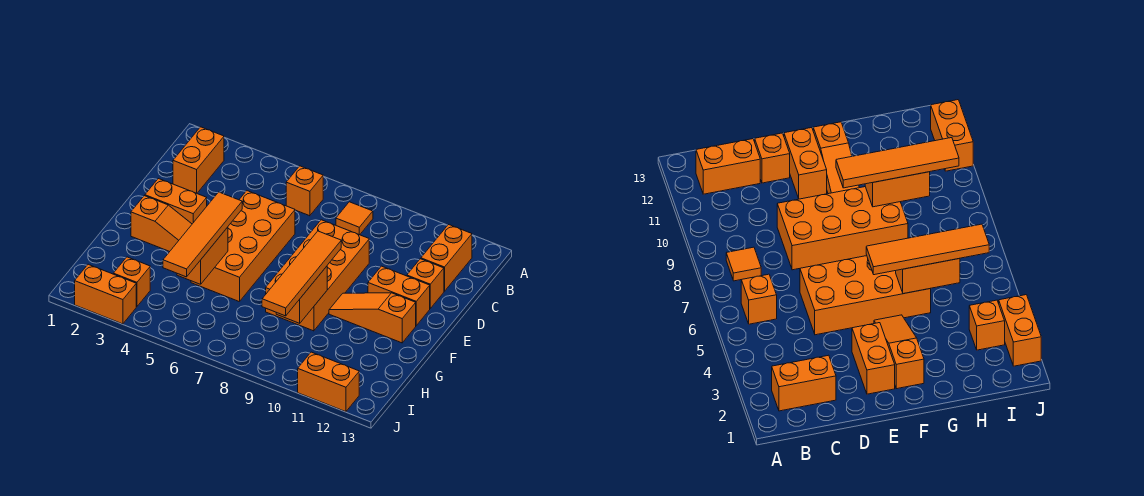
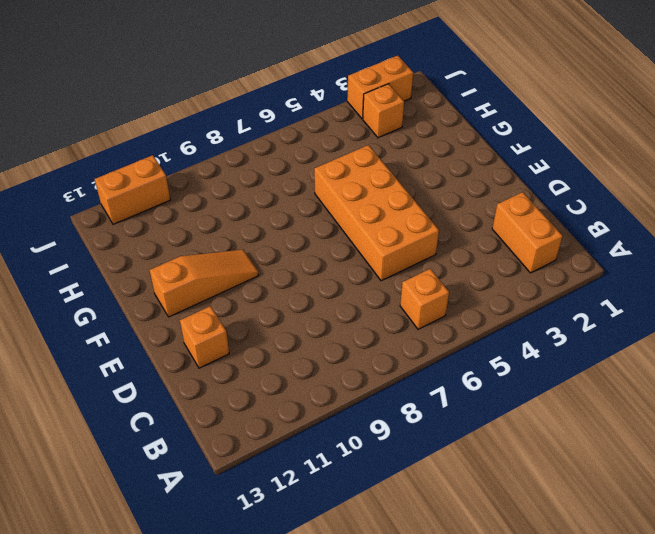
none -> orange tile B8 level 1
none -> orange brick B12:C12 level 1
none -> orange brick D8:G9 level 1

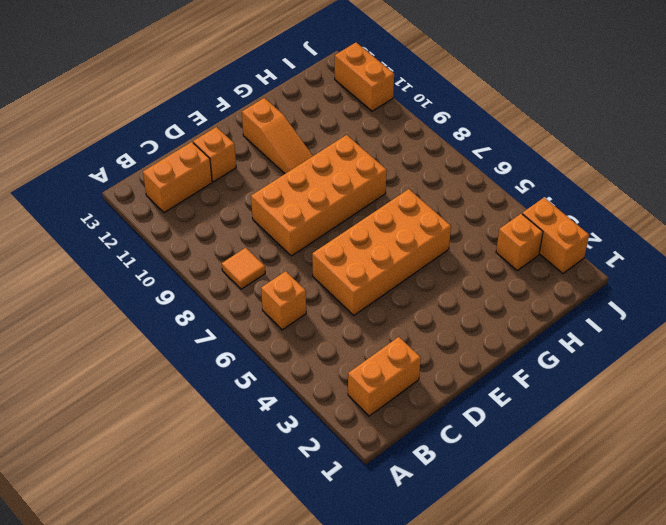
none -> orange brick E2:E3 level 1
none -> orange brick E11:E12 level 1
none -> orange slope F2:F4 level 1 top 2

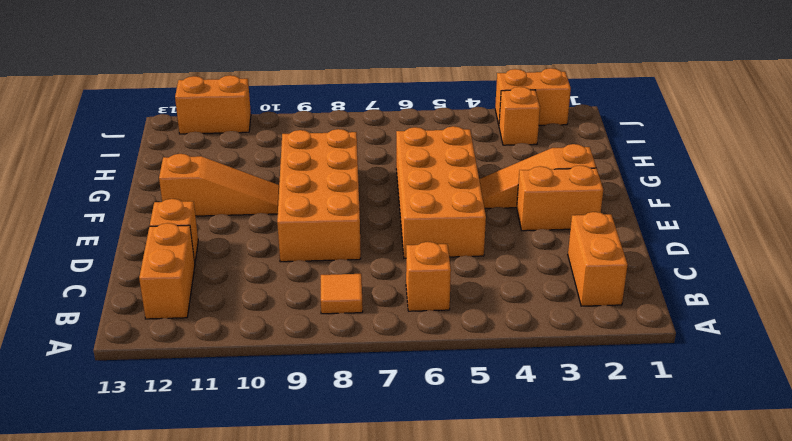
none -> orange brick E11:E12 level 1
none -> orange brick G5:H5 level 2
none -> orange brick G9:H9 level 2

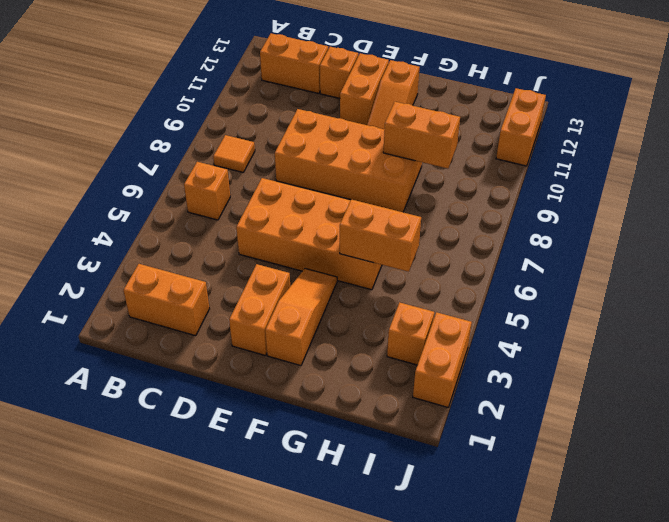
none -> orange tile F5:I5 level 3
none -> orange tile F9:I9 level 3

